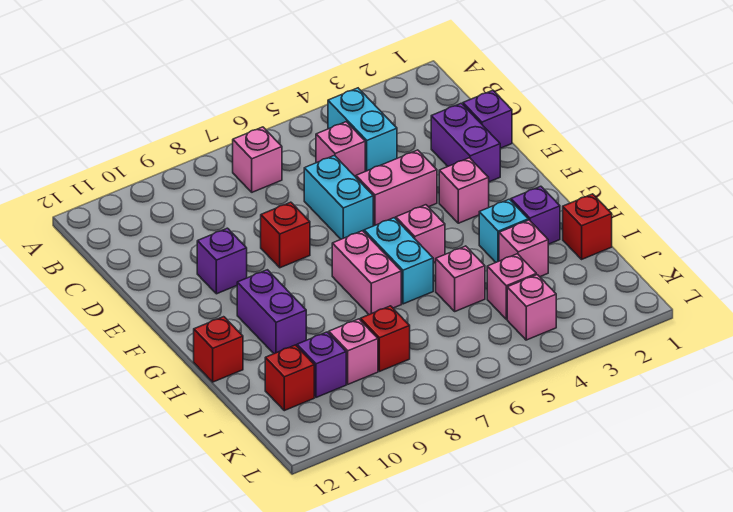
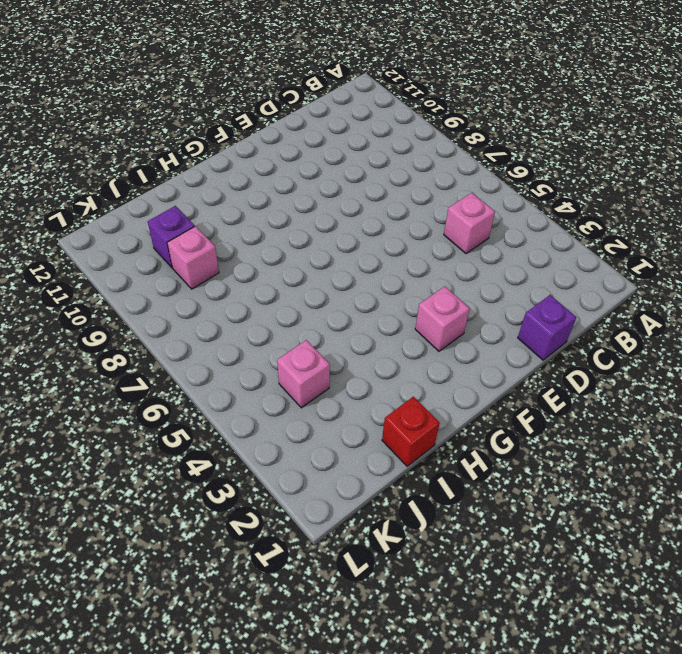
none -> cyan brick B4:C4 level 1
none -> pink brick B7 level 1
none -> purple brick D2:E2 level 1

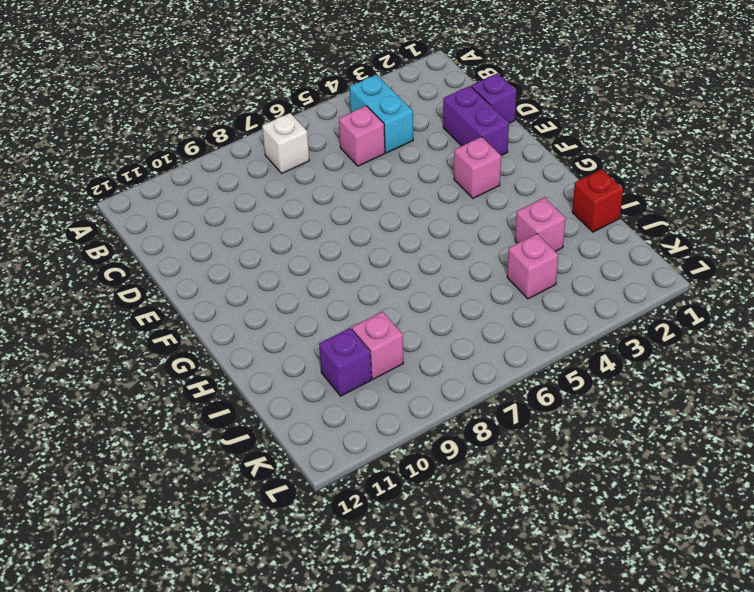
white brick B7 level 1 -> pink brick B7 level 1
none -> cyan brick D6:E6 level 1
none -> pink brick E4:E5 level 1
none -> red brick E8 level 1

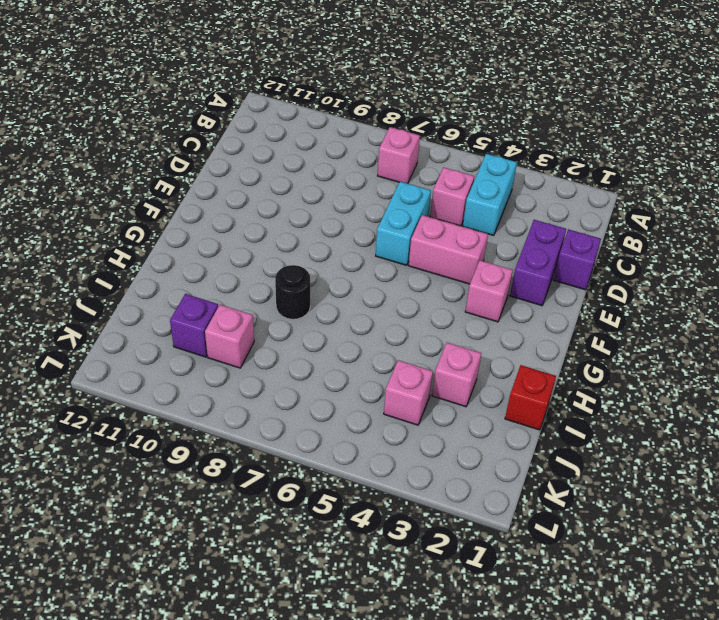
black round brick H8 level 1 -> none
none -> red brick E8 level 1
none -> purple brick E10 level 1
none -> pink brick G5 level 1

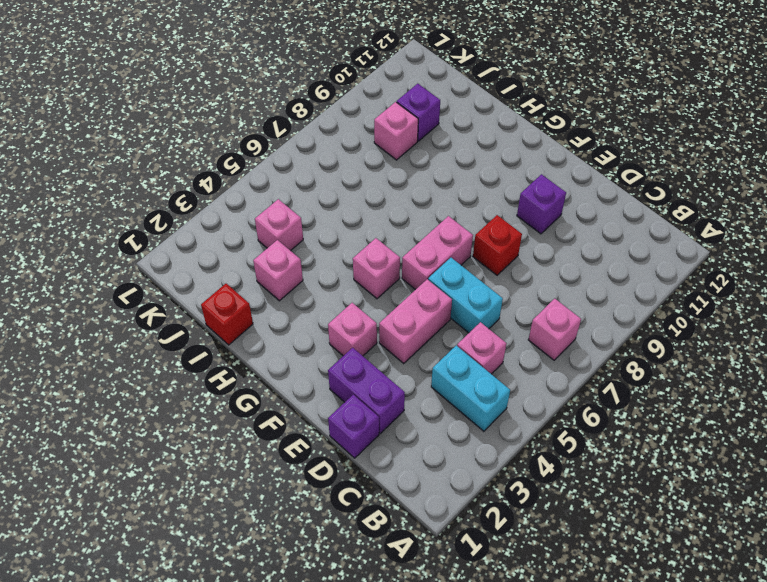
pink brick F6:F7 level 1 -> pink brick G7:H7 level 1
none -> cyan brick G6:H6 level 1
none -> purple brick G10:H10 level 1
none -> purple brick H2 level 1

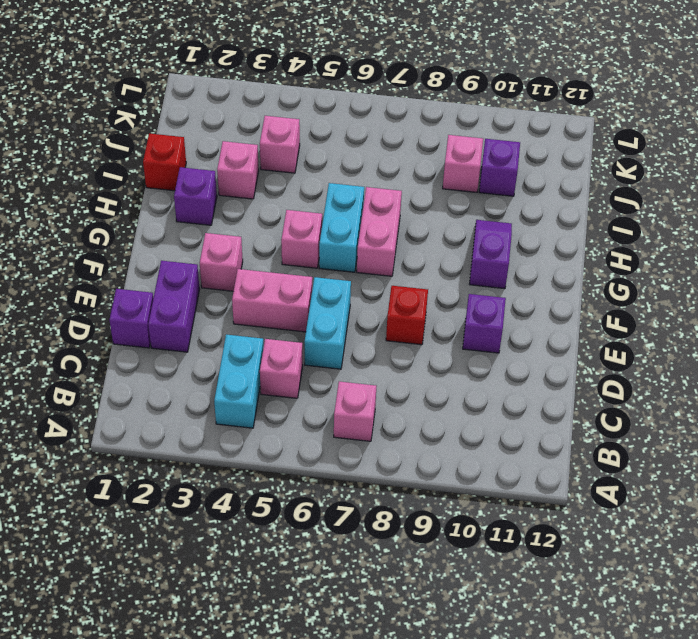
purple slope G10:H10 level 1 top G -> purple brick G10:H10 level 1
none -> cyan brick H3 level 1
none -> red brick H12 level 1
none -> pink brick I5 level 1

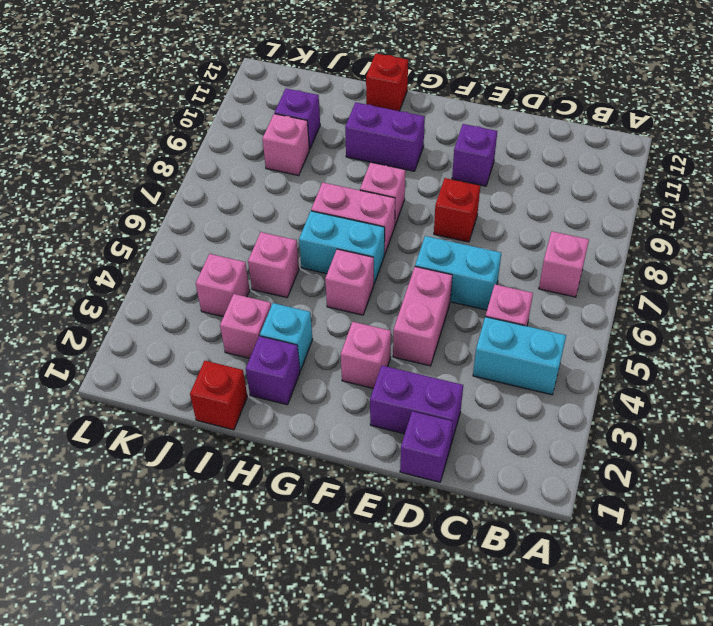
pink brick G8 level 1 -> pink brick K4 level 1
none -> red brick J8 level 1
none -> red brick J11 level 1

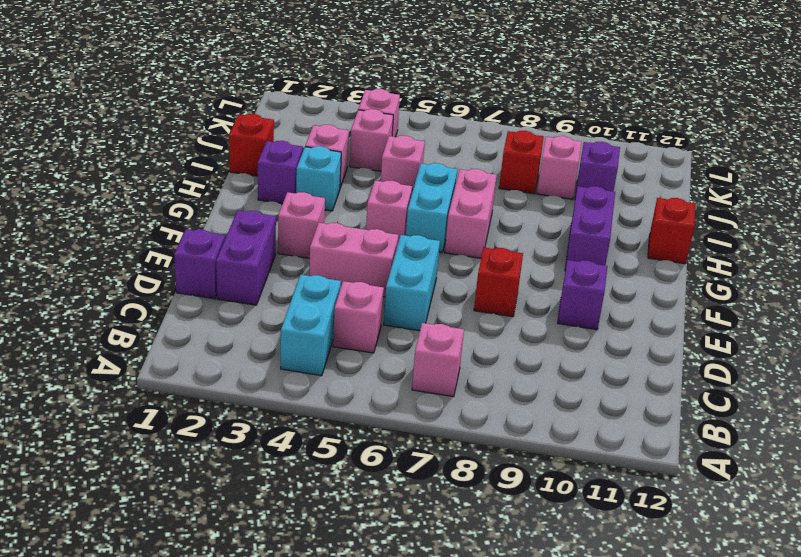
none -> red brick J11 level 1

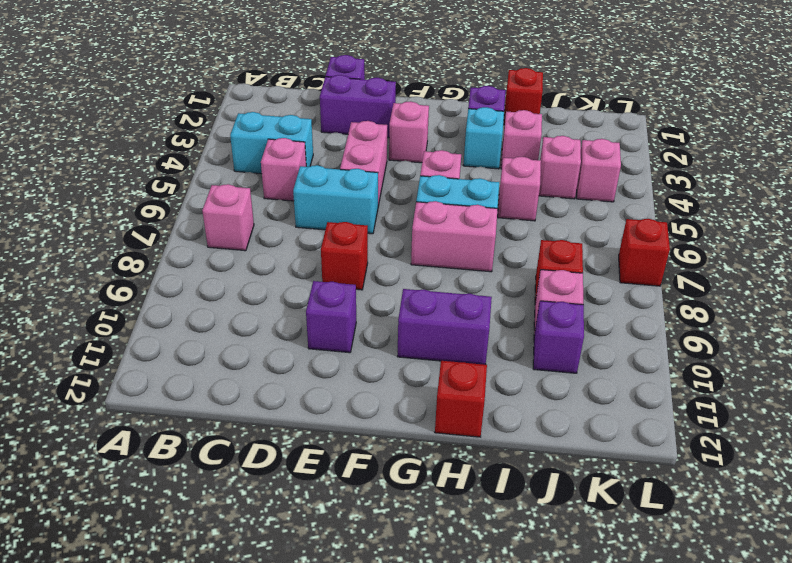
red brick L7 level 1 -> red brick J11 level 1

